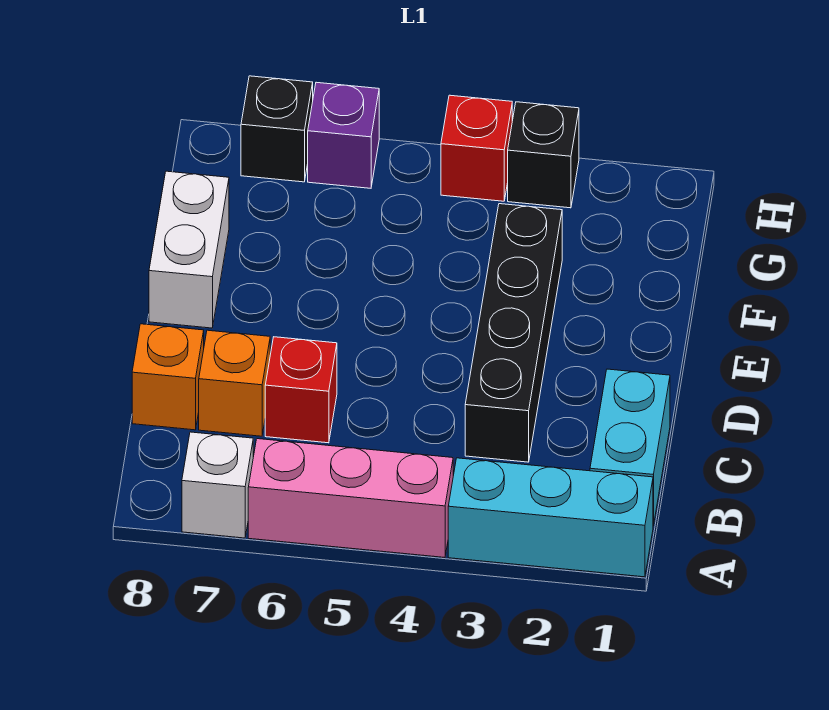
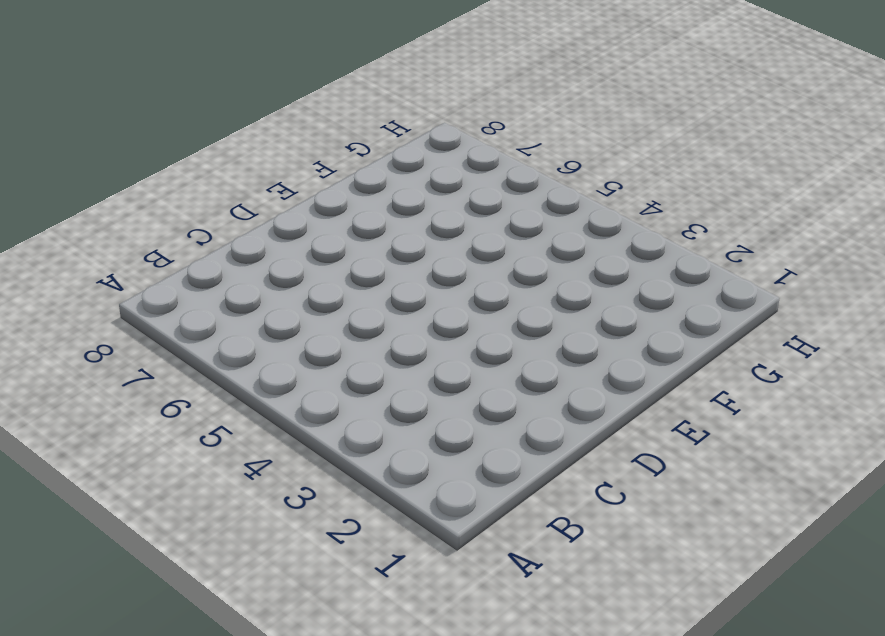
none -> cyan brick A1:A3 level 1
none -> pink brick A4:A6 level 1
none -> white brick A7 level 1

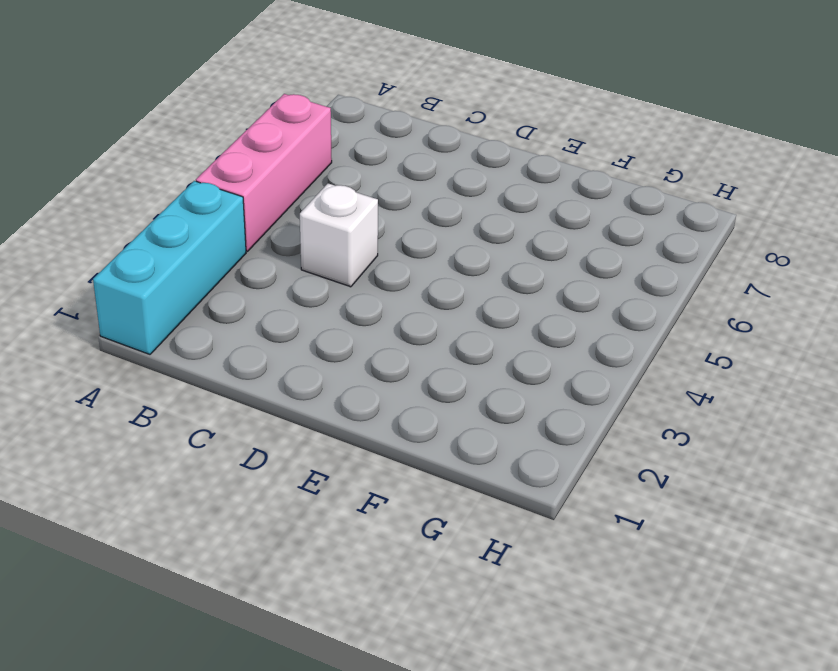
white brick C4 level 1 -> white brick A7 level 1
none -> cyan brick B1:C1 level 1
none -> black brick C3:F3 level 1
none -> red brick C6 level 1

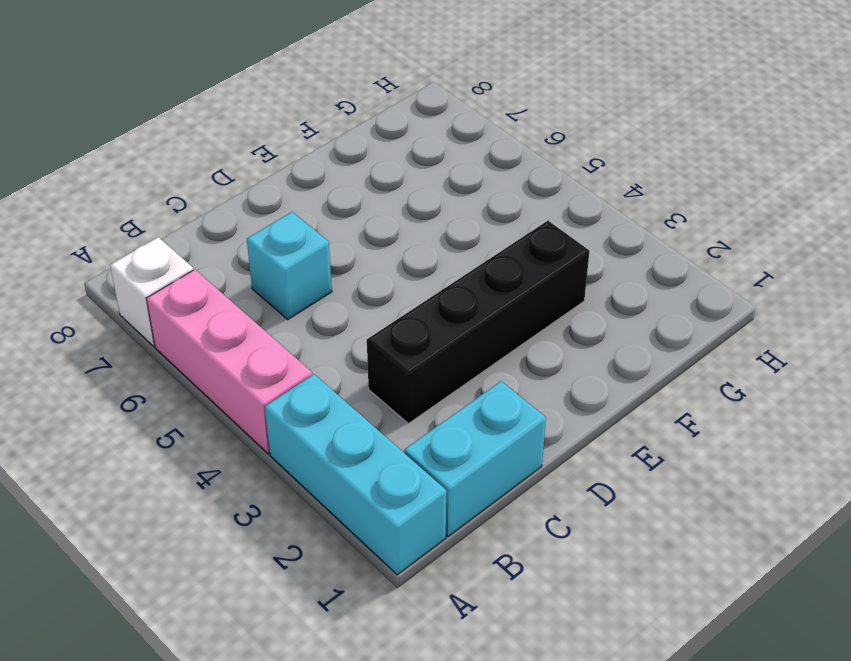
cyan brick C6 level 1 -> red brick C6 level 1
none -> orange brick C7 level 1
none -> orange brick C8 level 1
none -> white brick E8:F8 level 1

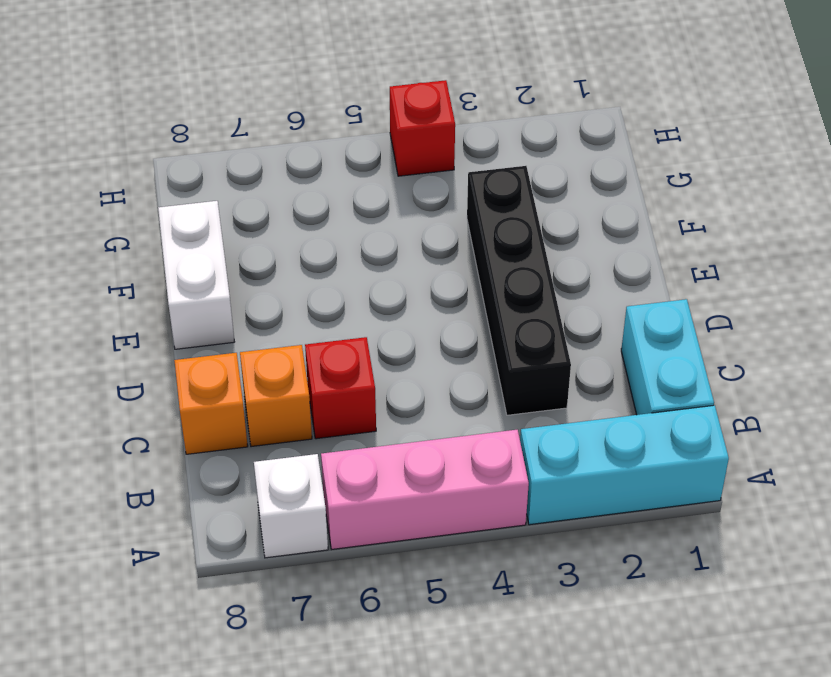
none -> black brick H3 level 1
none -> purple brick H6 level 1
none -> black brick H7 level 1

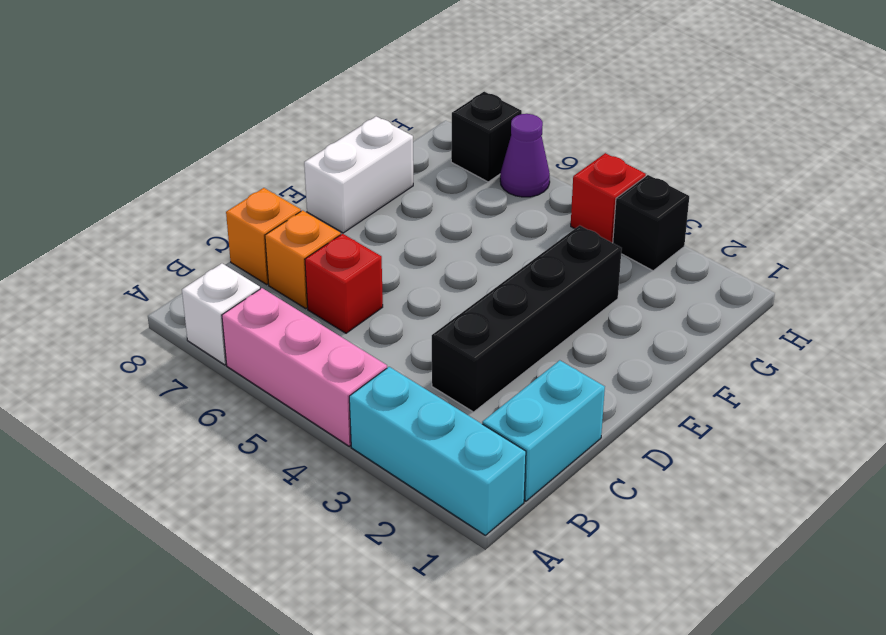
purple cone H6 level 1 -> purple brick H6 level 1

